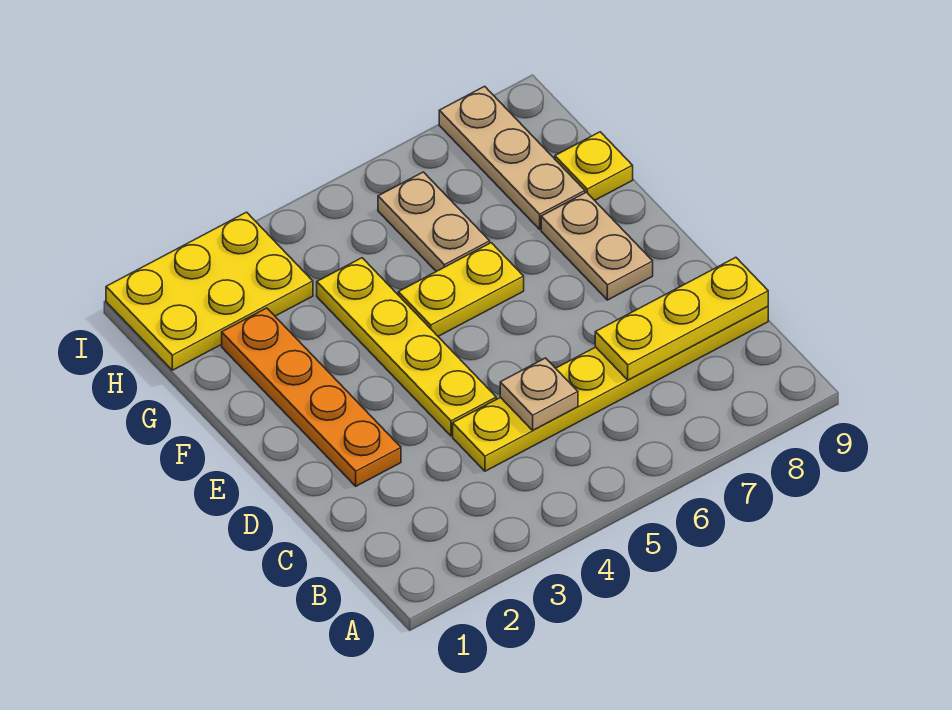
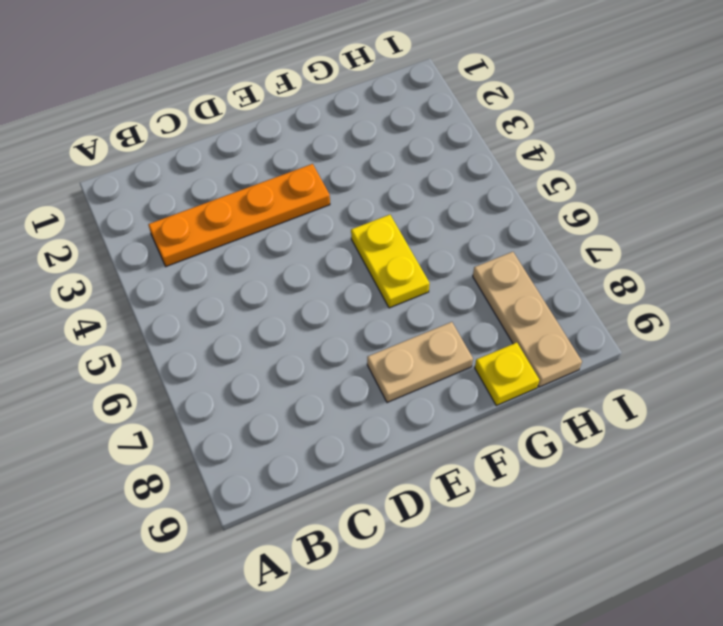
orange plate B3:E3 level 1 -> orange plate D2:G2 level 1
tan plate H7:H9 level 1 -> tan plate G8:I8 level 1
none -> yellow plate C4:C9 level 1
none -> yellow plate D4:G4 level 1

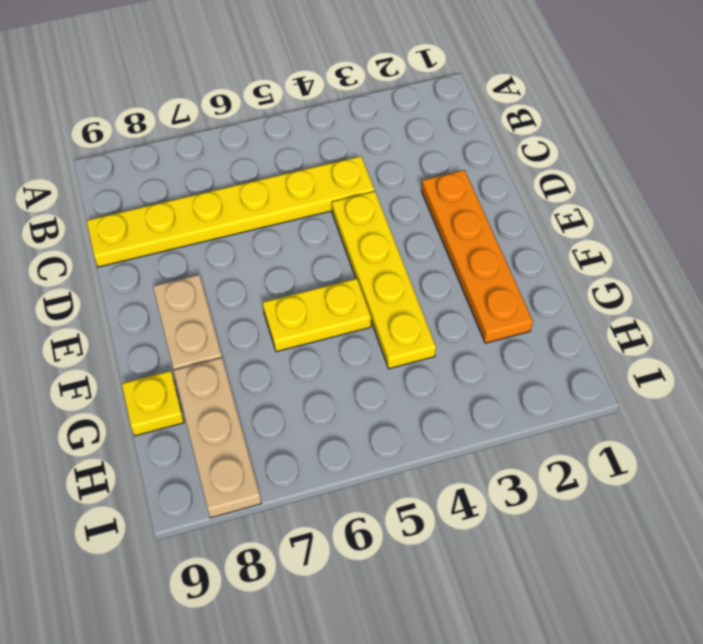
none -> tan plate G6:H6 level 1
none -> yellow plate H1:I3 level 1

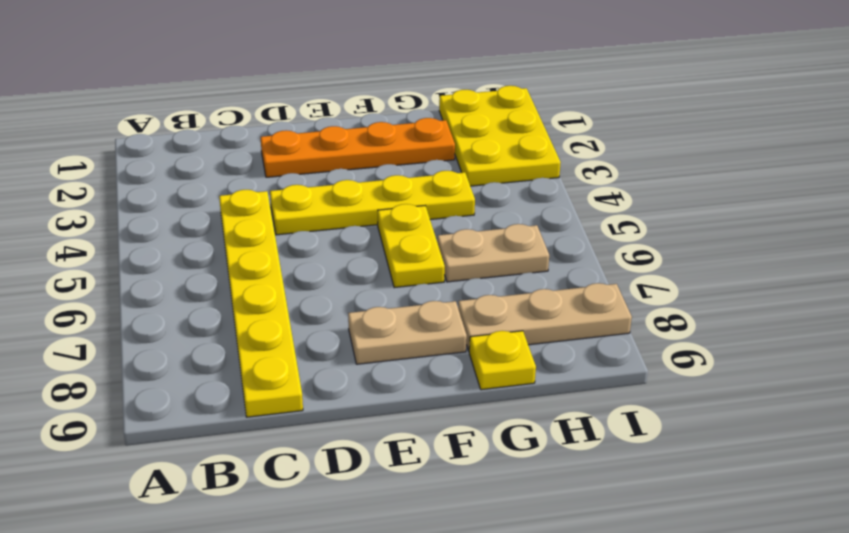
none -> tan plate C5 level 2
none -> yellow plate C7:C9 level 2

